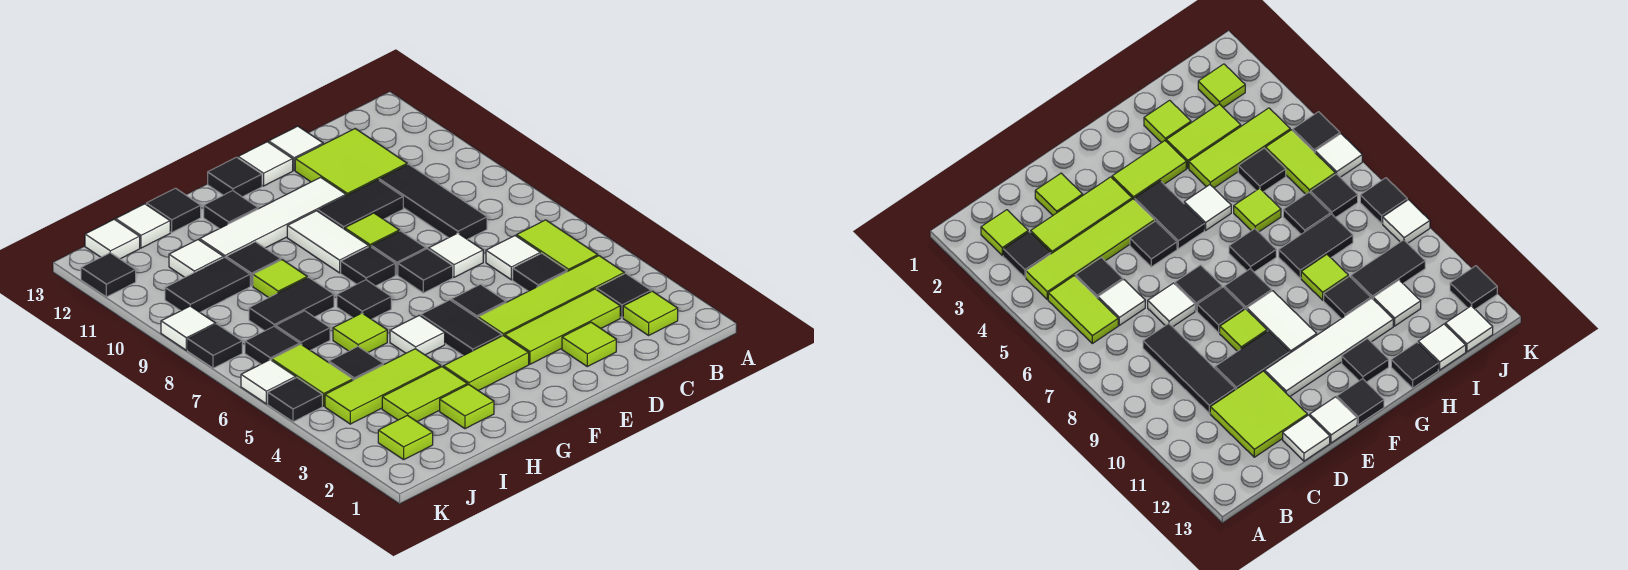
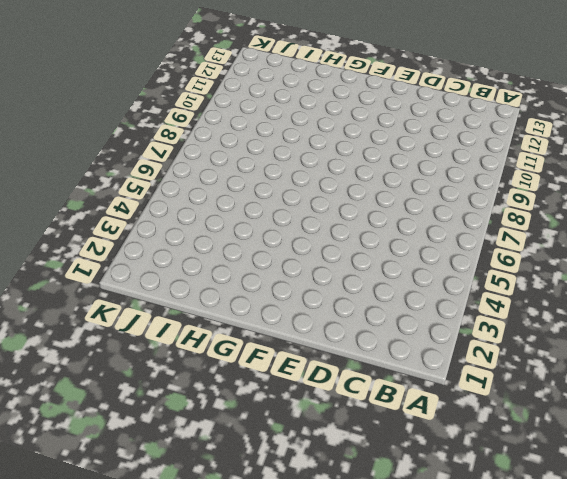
none -> lime tile B2 level 1
none -> black tile B3 level 1
none -> lime tile B4:E4 level 1
none -> lime tile B5:B6 level 1

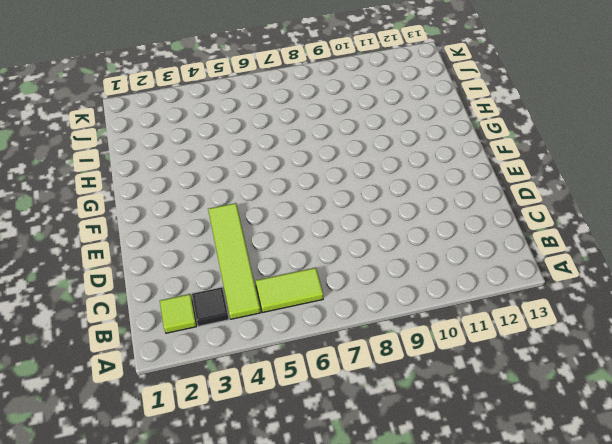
none -> lime tile C3:E3 level 1
none -> black tile C5 level 1
none -> white tile C6 level 1
none -> black tile C8:C10 level 1

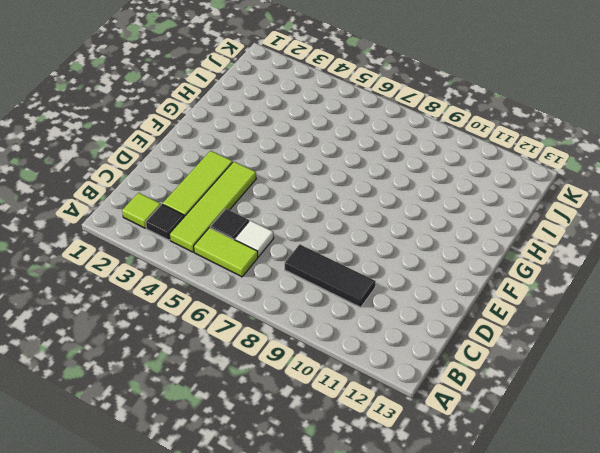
none -> lime tile C11:D12 level 1
none -> lime tile D2 level 1
none -> white tile D7 level 1
none -> black tile D10:E10 level 1

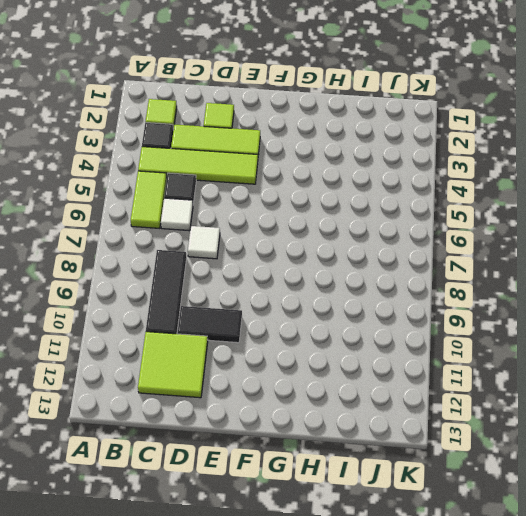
none -> white tile D13 level 1
none -> black tile E5 level 1
none -> black tile E7 level 1
none -> black tile E8 level 1

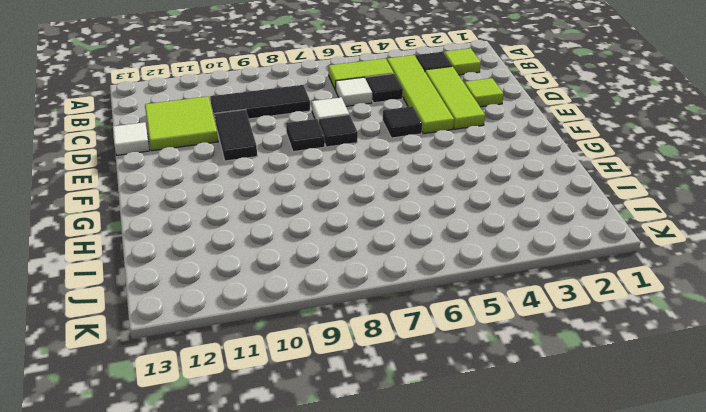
none -> lime tile E9 level 1
none -> white tile E11:H11 level 1
none -> white tile E13 level 1
none -> lime tile F3:G3 level 1

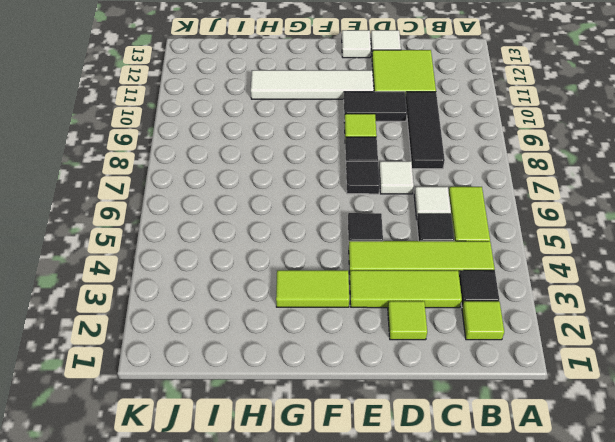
none -> black tile F4:F5 level 1
none -> black tile F8 level 1
none -> white tile F9:F10 level 1
none -> black tile F13 level 1

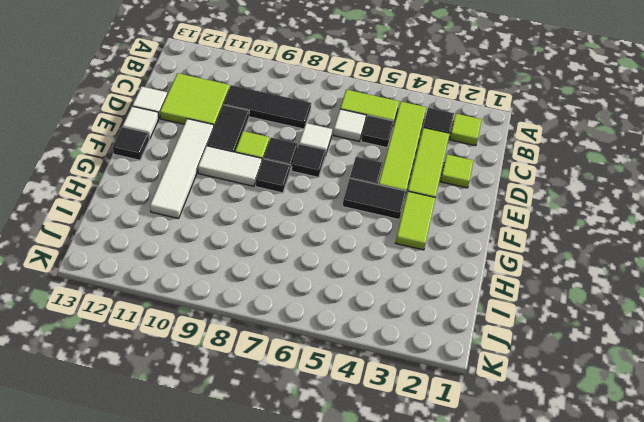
none -> white tile G5 level 1
none -> black tile G7 level 1
none -> black tile G12 level 1
none -> lime tile H2 level 1

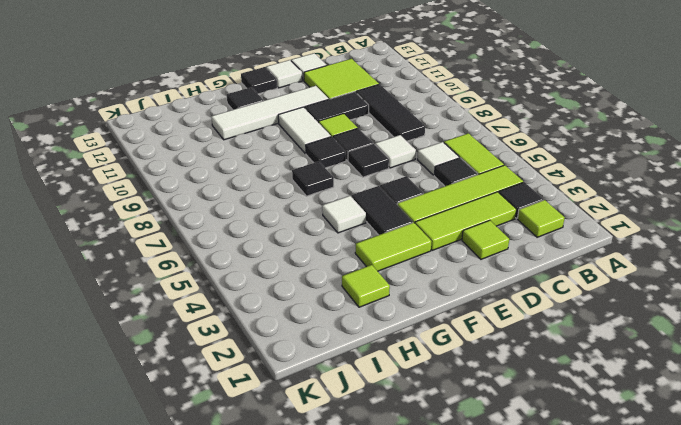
none -> lime tile H3:I3 level 1
none -> lime tile H4:J4 level 1
none -> lime tile H6 level 1
none -> black tile H8:I8 level 1

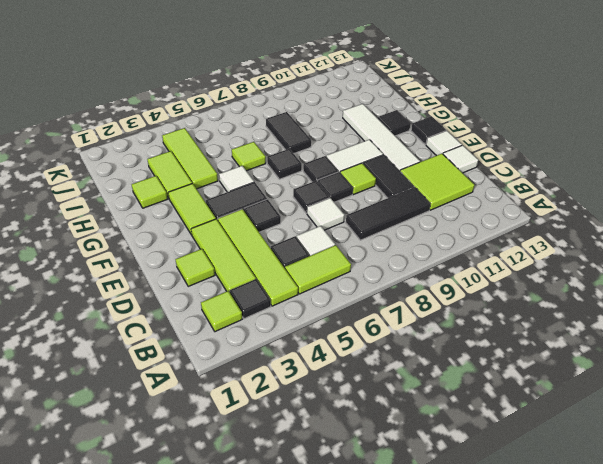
none -> lime tile H9 level 1
none -> black tile H10 level 1
none -> black tile H13 level 1
none -> black tile I5 level 1

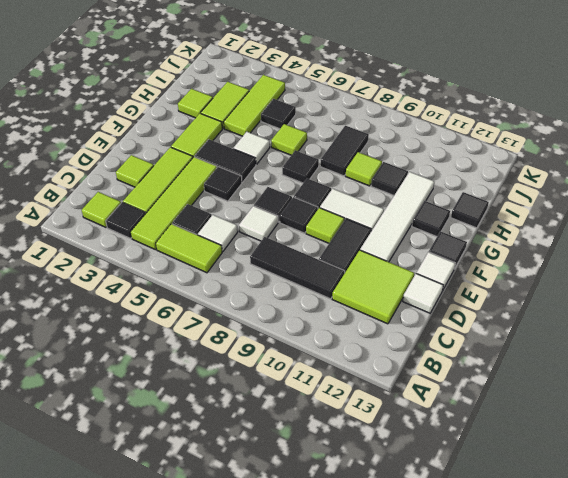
none -> black tile I7 level 1
none -> black tile I10:J10 level 1
none -> white tile I11 level 1
none -> white tile I13 level 1

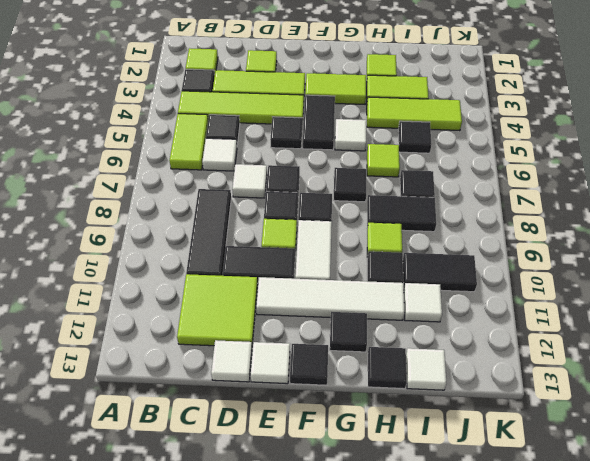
none -> lime tile J2 level 1
none -> lime tile J5:J6 level 1
none -> black tile J7 level 1
none -> white tile J13 level 1

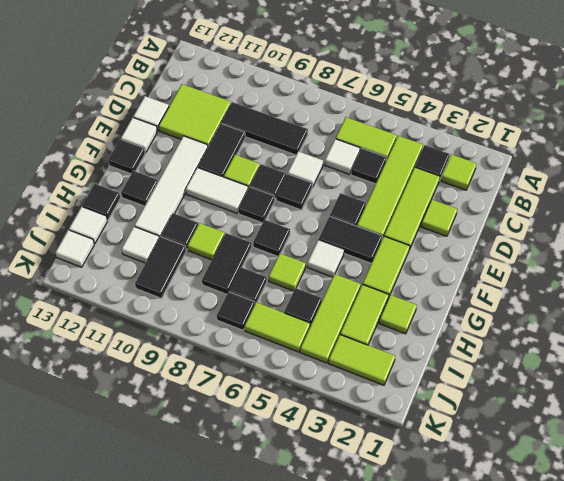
lime tile J2:J3 level 1 -> lime tile J2 level 1
none -> black tile K5 level 1
none -> white tile K6 level 1
none -> black tile K8 level 1
none -> white tile K9 level 1

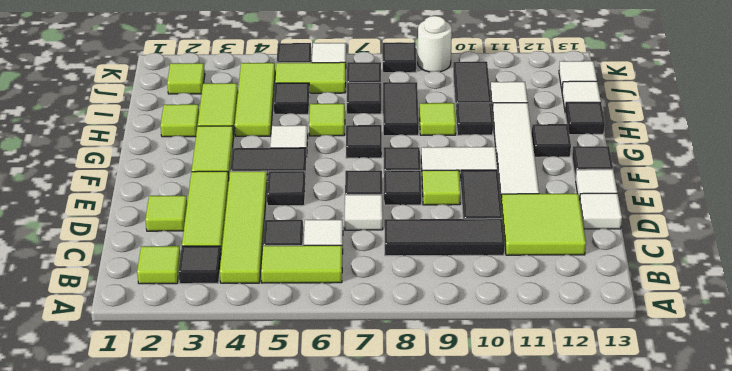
white round brick K9 level 1 -> white tile K9 level 1
none -> black tile K12 level 1

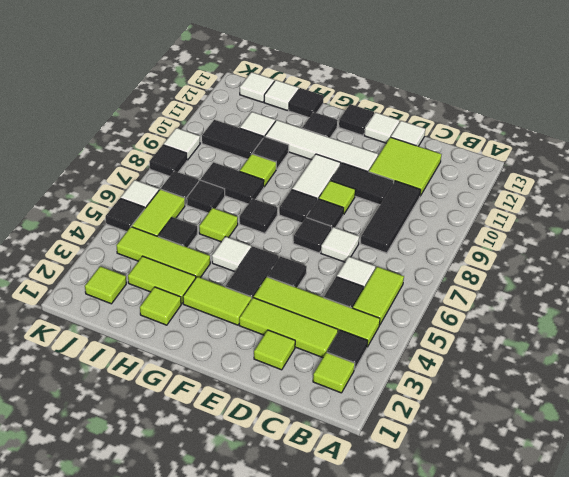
none -> black tile K12 level 1

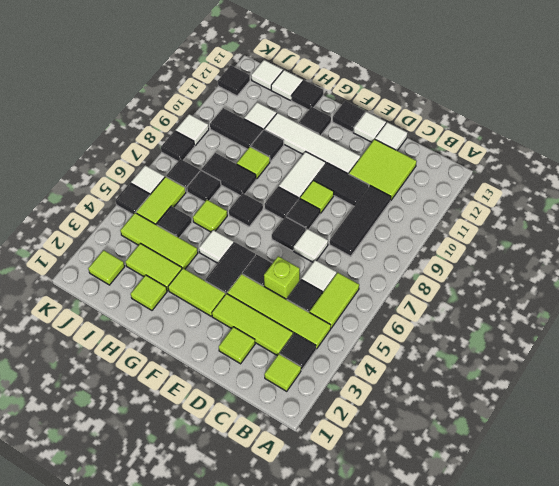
lime brick D5 level 1 -> none

